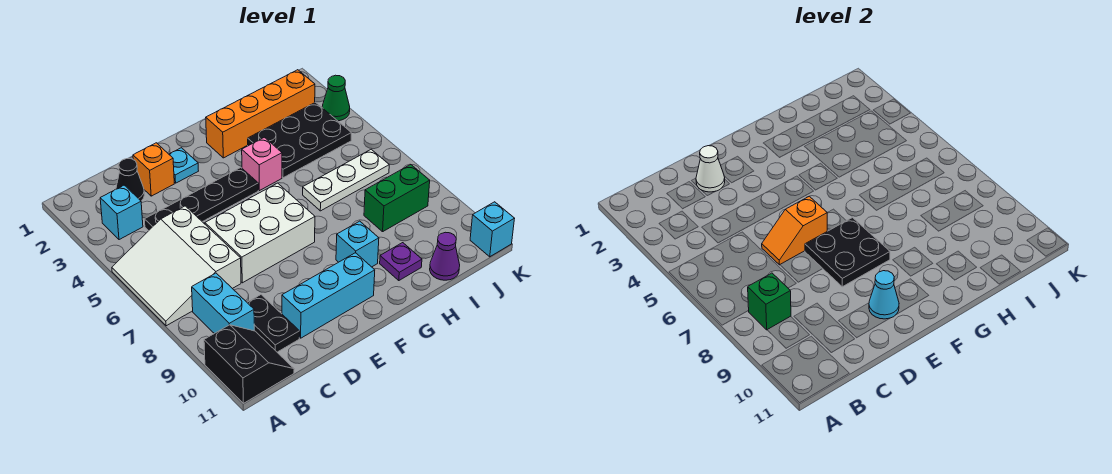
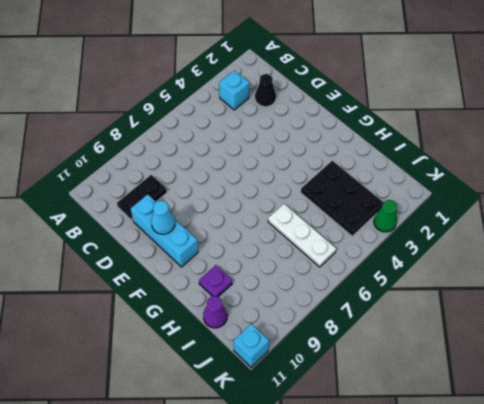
none -> white slope A5:C7 level 1 top C
none -> black slope A10:B11 level 1 top A
none -> cyan brick B8:B9 level 1

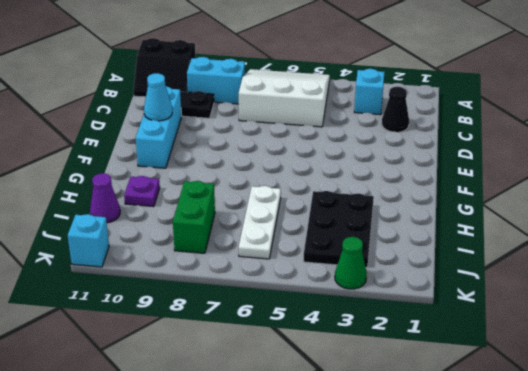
none -> black plate C4:F4 level 1
none -> orange brick D2 level 1
none -> white brick D6:F7 level 1

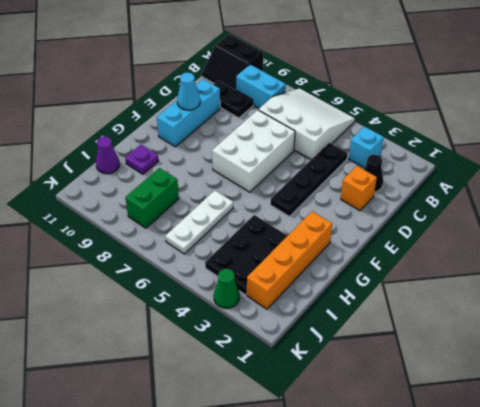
none -> cyan plate E2 level 1
none -> pink brick G4 level 1
none -> cyan brick G9 level 1

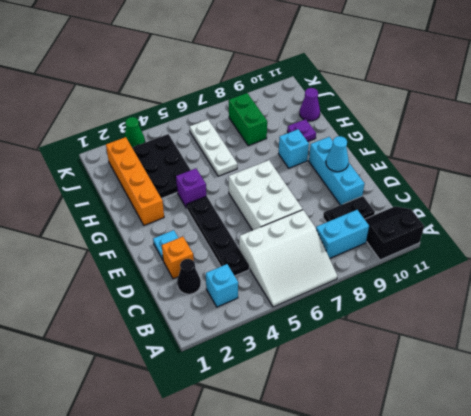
purple brick G4 level 1 -> pink brick G4 level 1
none -> cyan brick K11 level 1
none -> green brick B8 level 2
none -> white cone D2 level 2

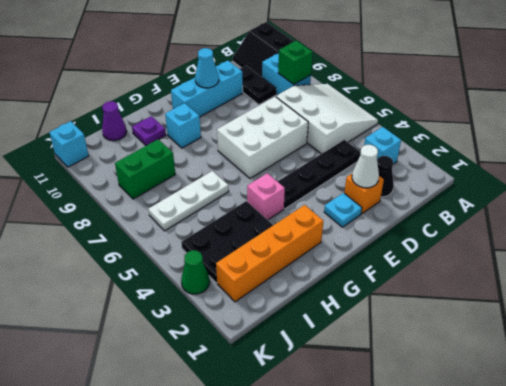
none -> orange slope D6:E6 level 2 top E
none -> black plate E7:F8 level 2

